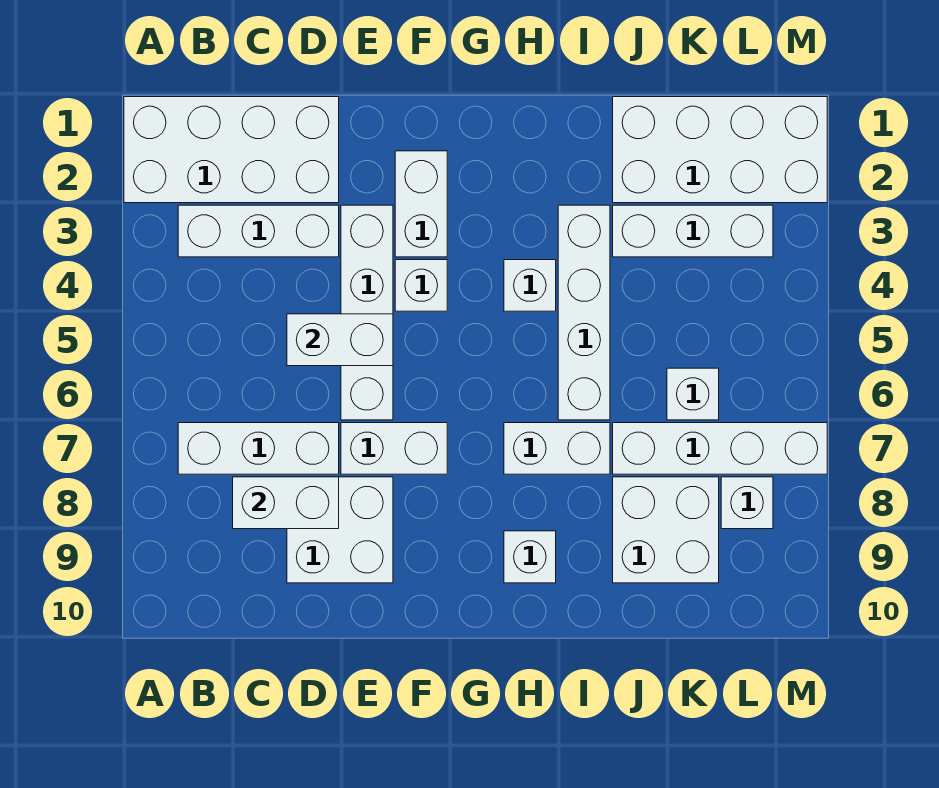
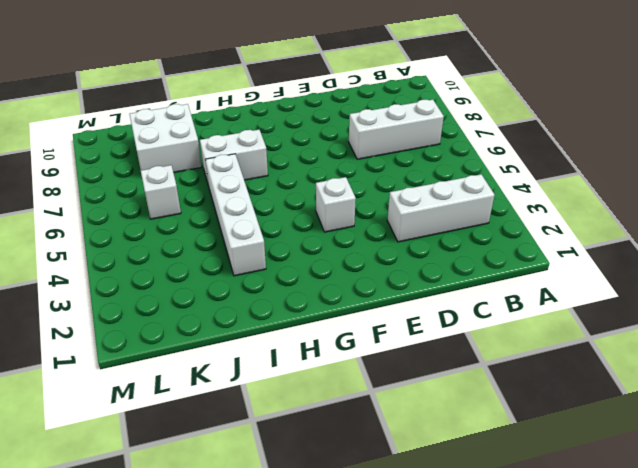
none -> white brick A1:D2 level 1
none -> white brick D8:E9 level 1
none -> white brick E3:E6 level 1

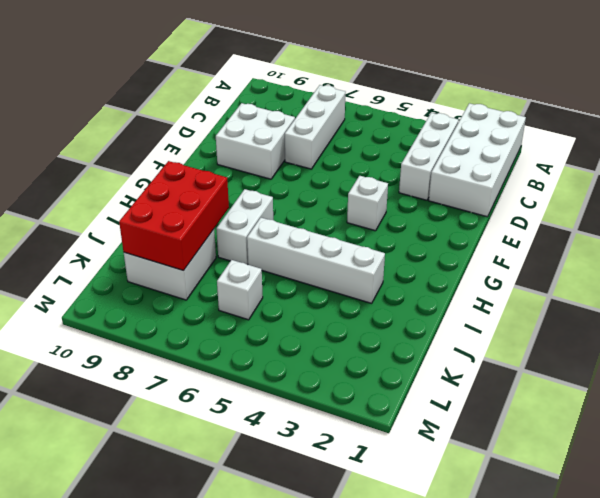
red brick I8:K9 level 2 -> none
none -> white brick E3:E6 level 1
none -> white brick E7:F7 level 1
none -> white brick F2:F3 level 1

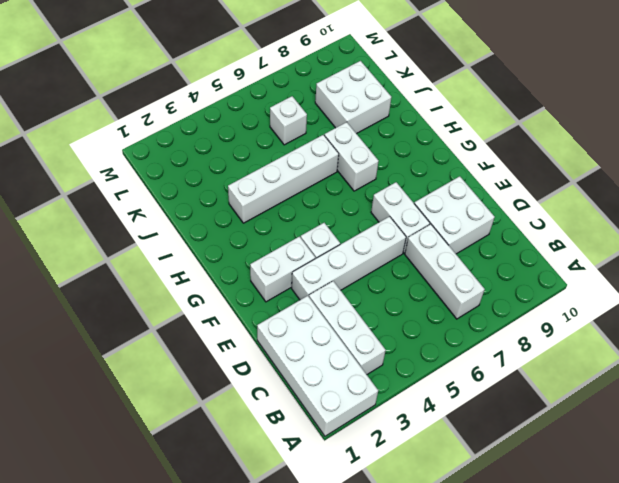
none -> white brick H4 level 1
none -> white brick H9 level 1
none -> white brick J1:M2 level 1

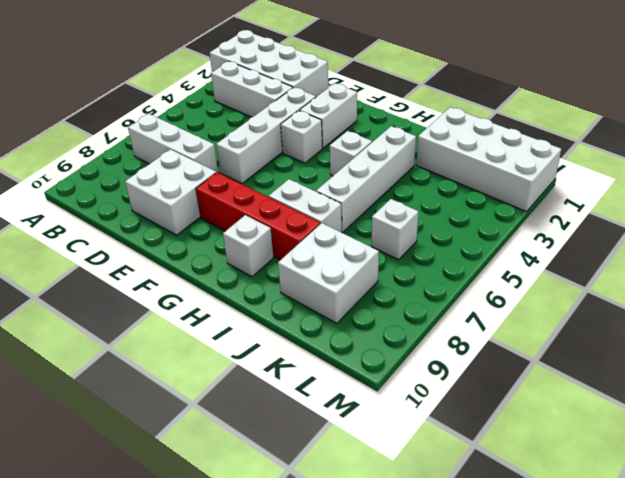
red brick F8:I8 level 1 -> none
none -> white brick E7:F7 level 1
none -> white brick J3:L3 level 1
none -> white brick J7:M7 level 1

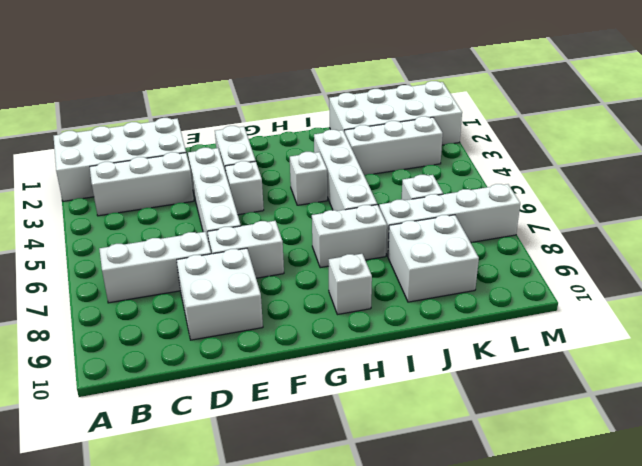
none -> white brick L8 level 1
none -> white brick C8:D8 level 2
none -> white brick D5:E5 level 2

